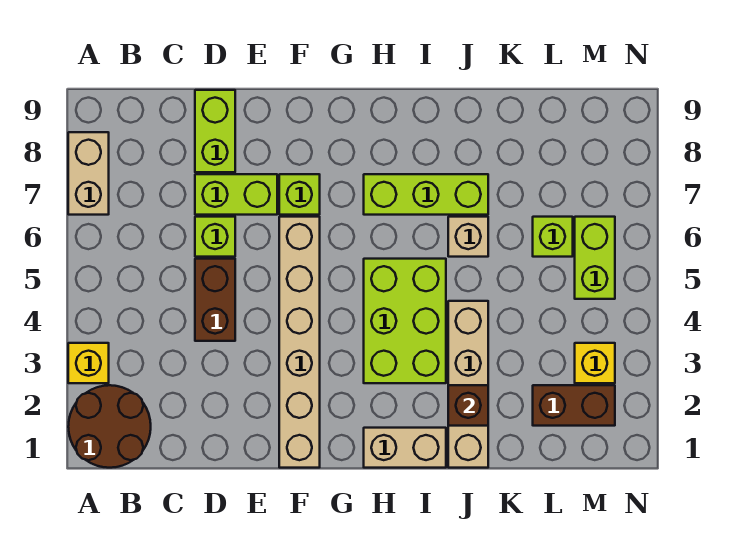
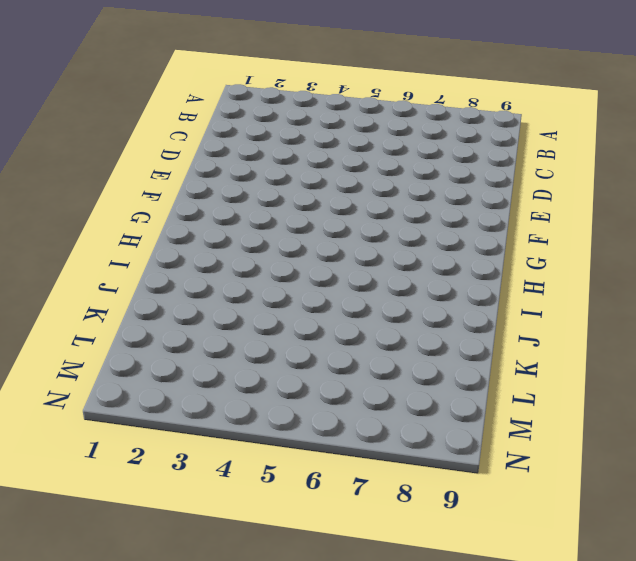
none -> brown round brick A1:B2 level 1
none -> yellow brick A3 level 1
none -> tan brick A7:A8 level 1

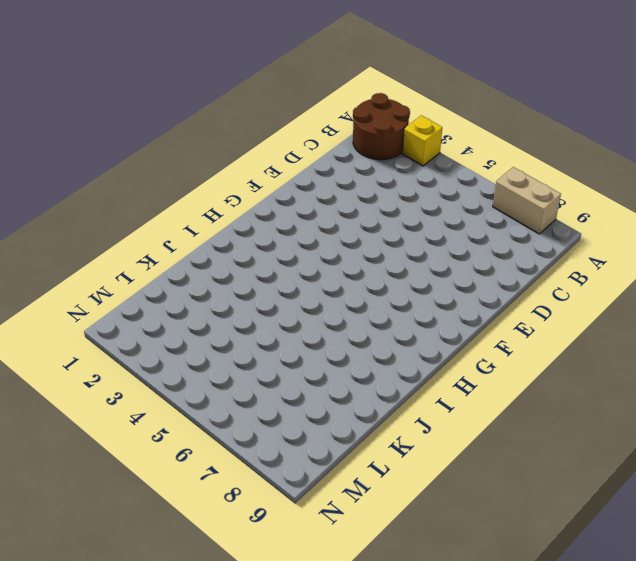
none -> brown brick D4:D5 level 1
none -> lime brick D6 level 1
none -> lime brick D7:E7 level 1

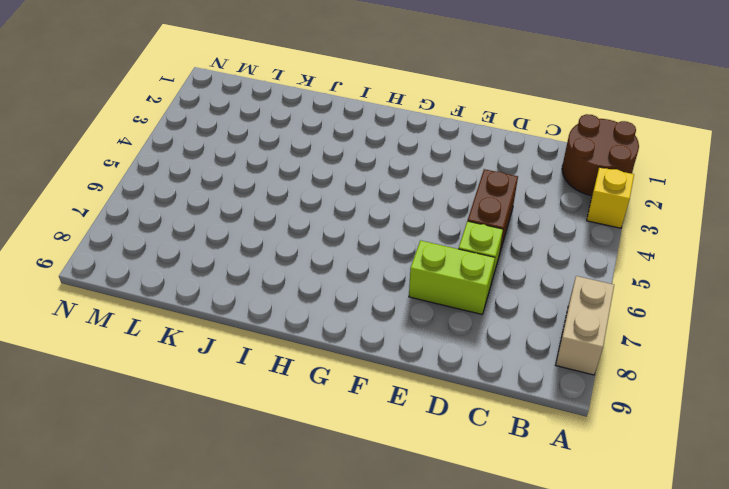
none -> lime brick D8:D9 level 1
none -> tan brick F1:F6 level 1
none -> lime brick F7 level 1

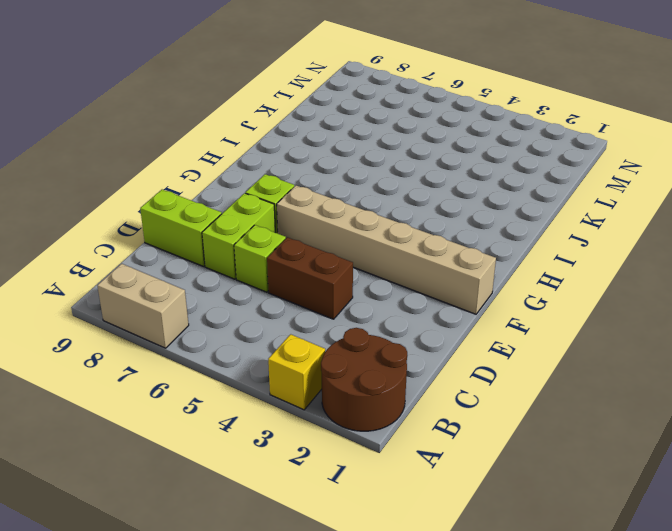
none -> tan brick H1:I1 level 1
none -> lime brick H3:I5 level 1
none -> lime brick H7:J7 level 1

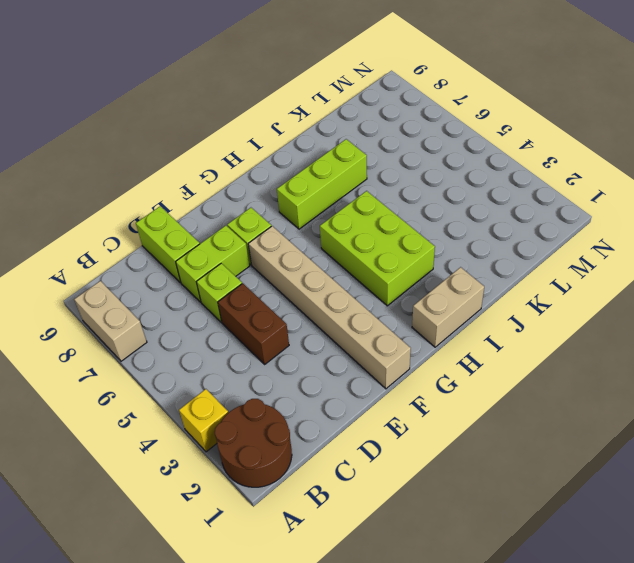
none -> tan brick J1:J4 level 1
none -> tan brick J6 level 1
none -> brown brick L2:M2 level 1

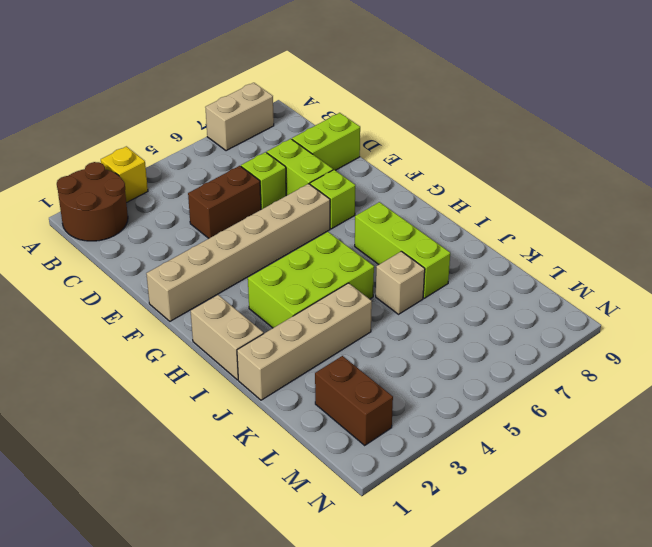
none -> lime brick L6 level 1
none -> yellow brick M3 level 1
none -> lime brick M5:M6 level 1

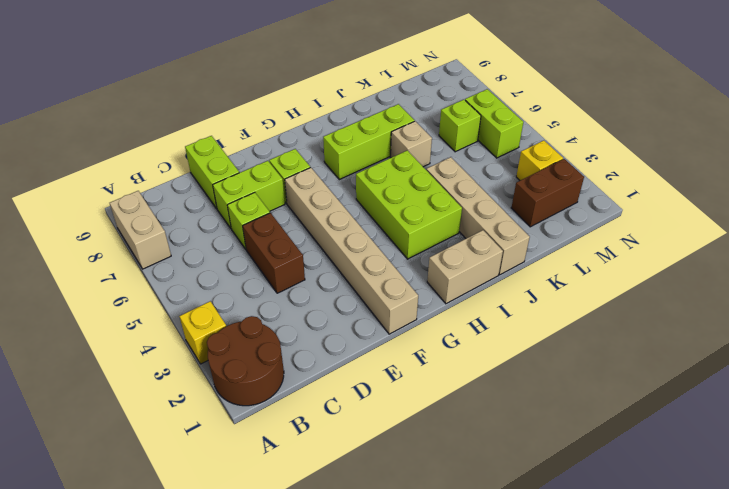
none -> brown brick J2 level 2

